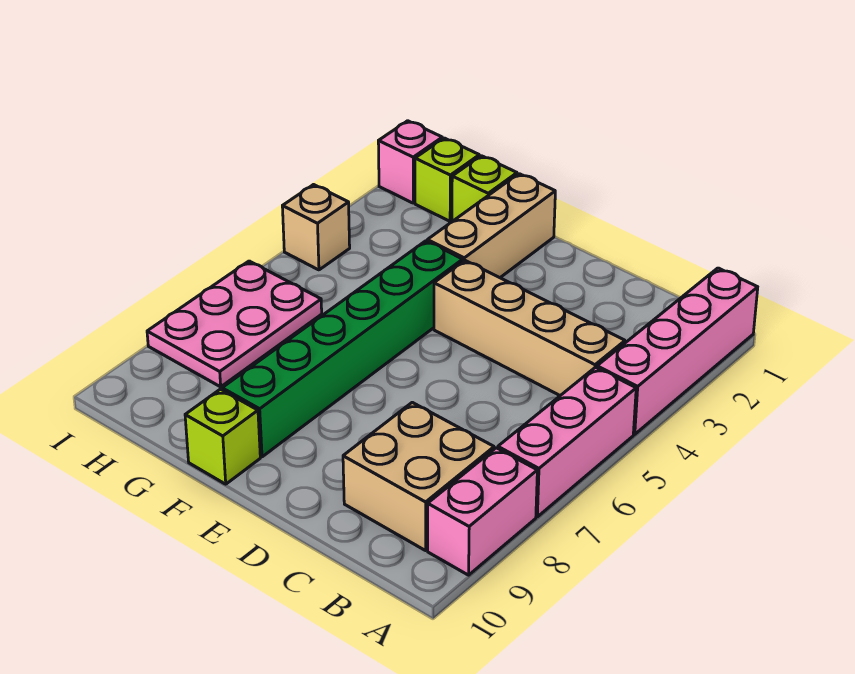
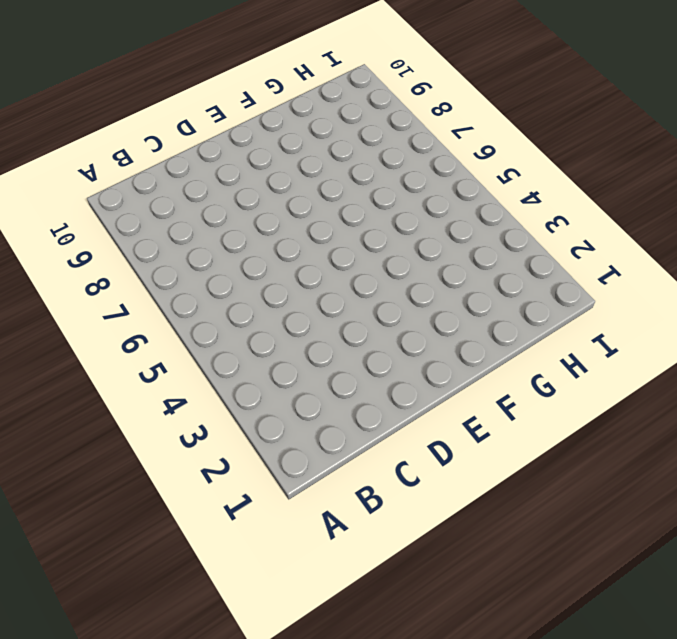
none -> pink brick A1:A4 level 1
none -> pink brick A5:A7 level 1
none -> pink brick A8:A9 level 1

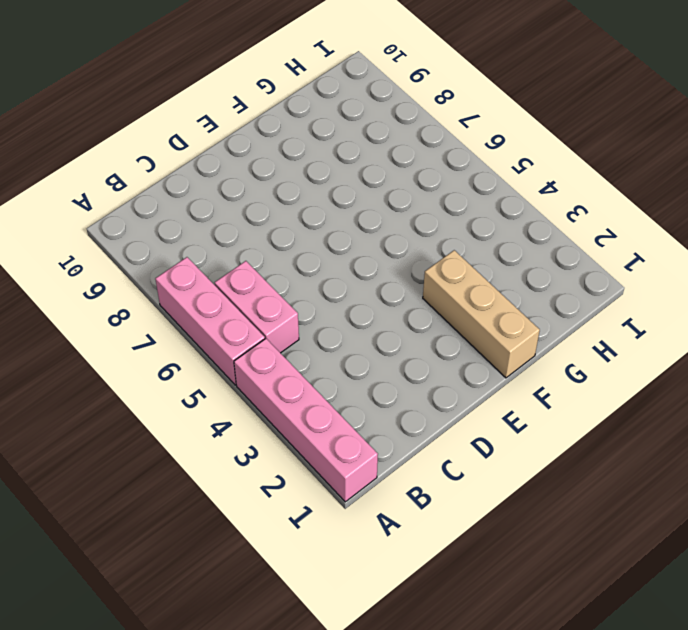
pink brick B5:B6 level 1 -> pink brick A8:A9 level 1
none -> tan brick B4:E4 level 1
none -> tan brick B8:C9 level 1
none -> green brick F4:F9 level 1

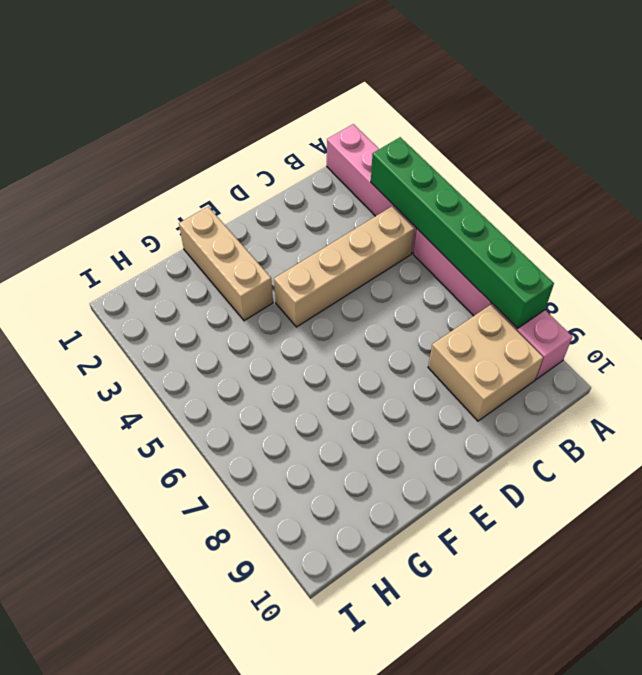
green brick A3:A8 level 2 -> green brick F4:F9 level 1
none -> lime brick F10 level 1
none -> lime brick G1 level 1
none -> lime brick H1 level 1

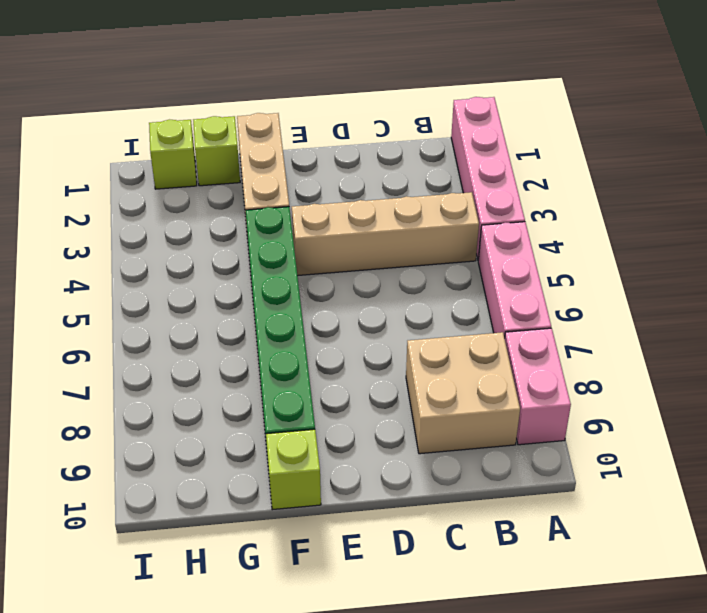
none -> pink plate H6:I8 level 1
none -> pink brick I1 level 1
none -> tan brick I4 level 1

